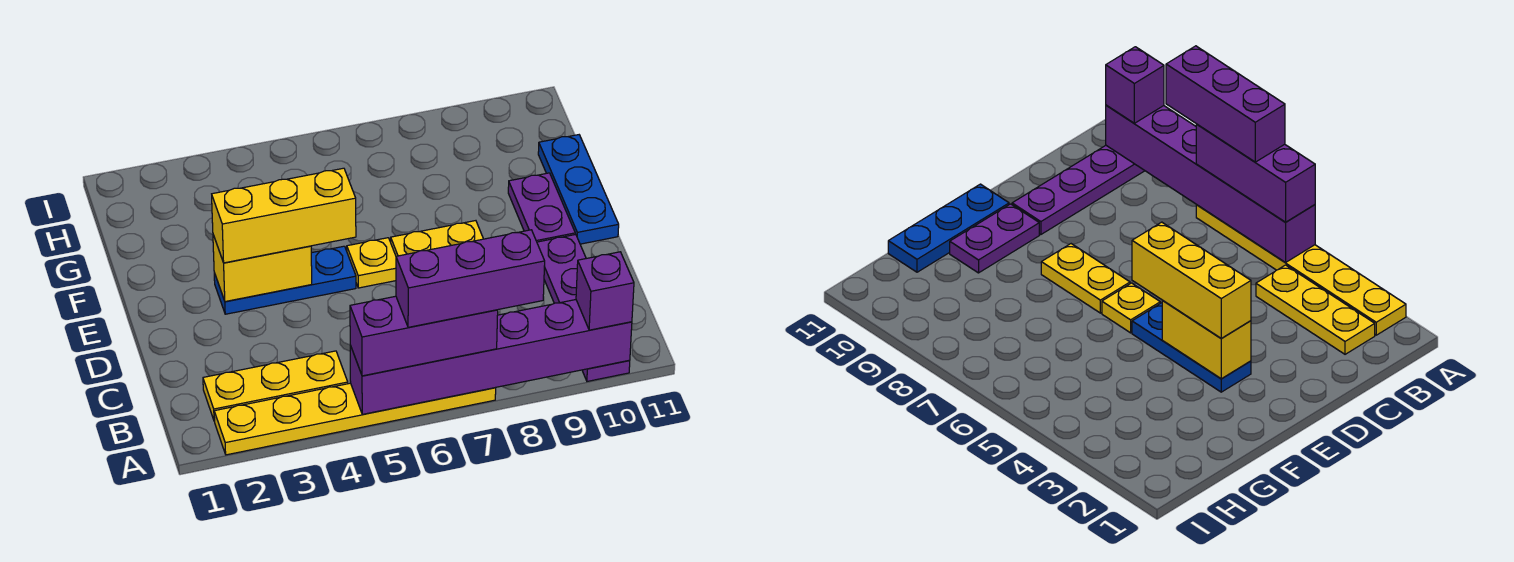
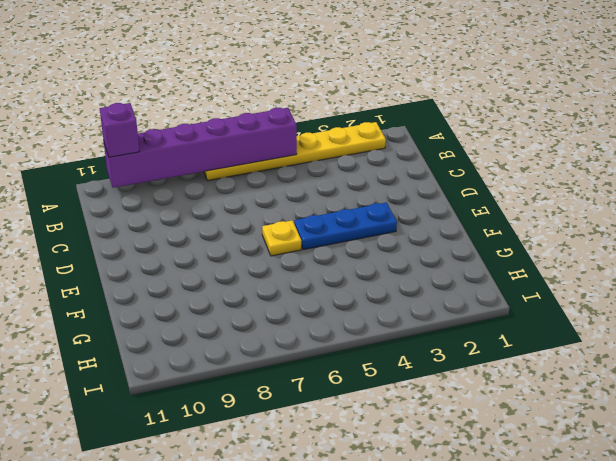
none -> purple plate A10:D10 level 1
none -> yellow plate B2:B4 level 1
none -> yellow plate E7:E8 level 1

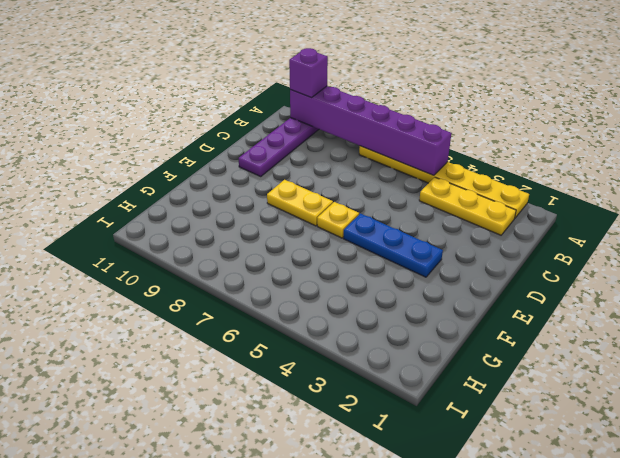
none -> purple plate E10:F10 level 1
none -> blue plate E11:G11 level 1
none -> yellow brick E3:E4 level 2

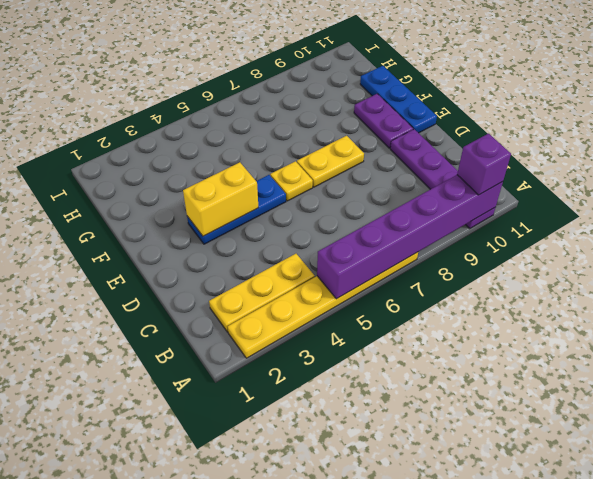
none -> purple brick A5:A7 level 3
none -> yellow brick E3:E5 level 3
none -> purple brick A6:A8 level 4

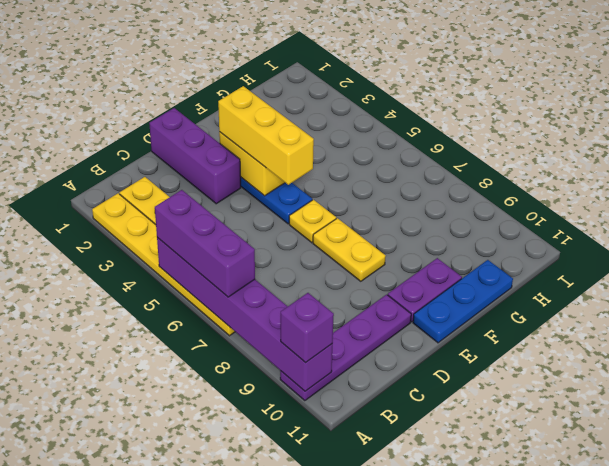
purple brick D1:D3 level 1 -> purple brick A6:A8 level 4

